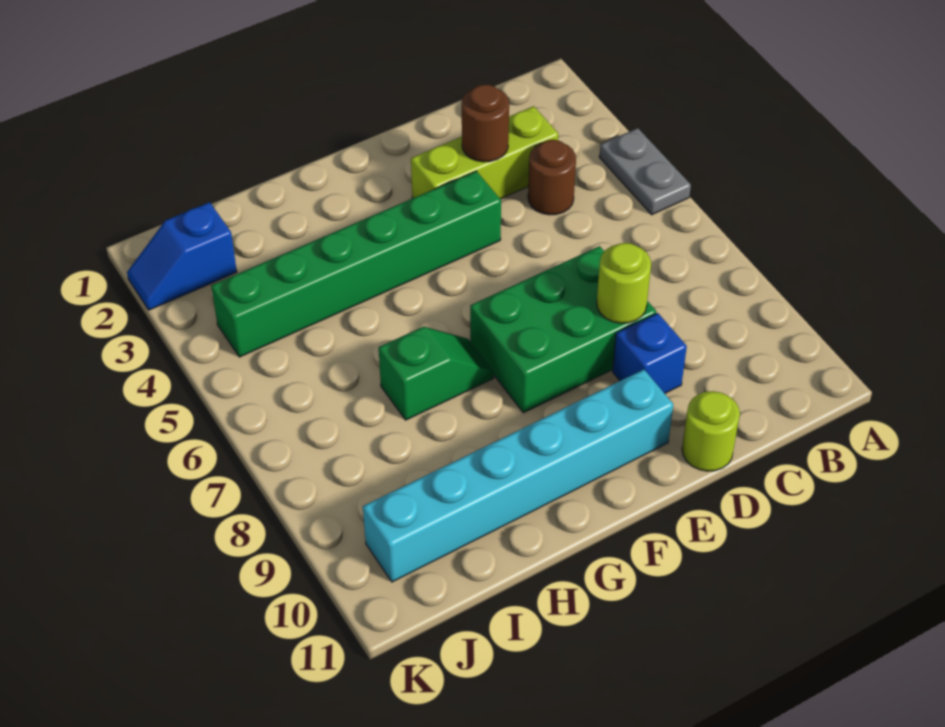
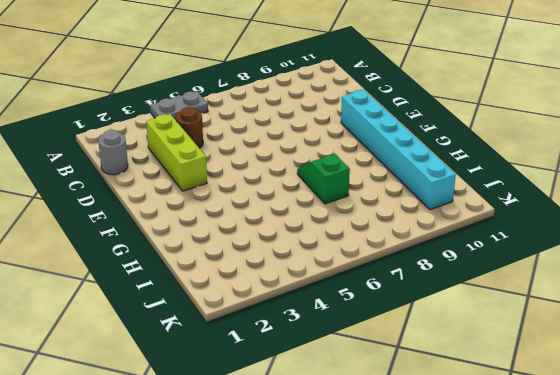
grey round brick C1 level 1 -> none
none -> green brick D7:F8 level 1
none -> blue brick D9 level 1
none -> lime round brick D11 level 1

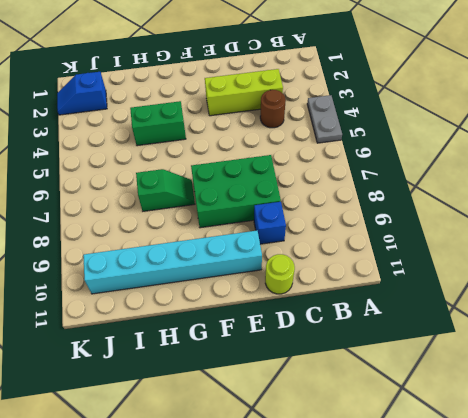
green brick G4:H4 level 1 -> green brick E4:J4 level 1
none -> brown round brick D3 level 2
none -> lime round brick D8 level 2

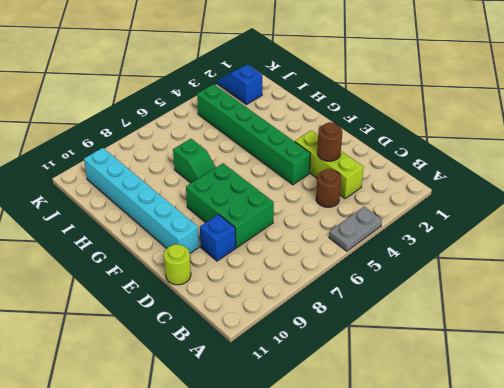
none -> lime round brick D8 level 2

